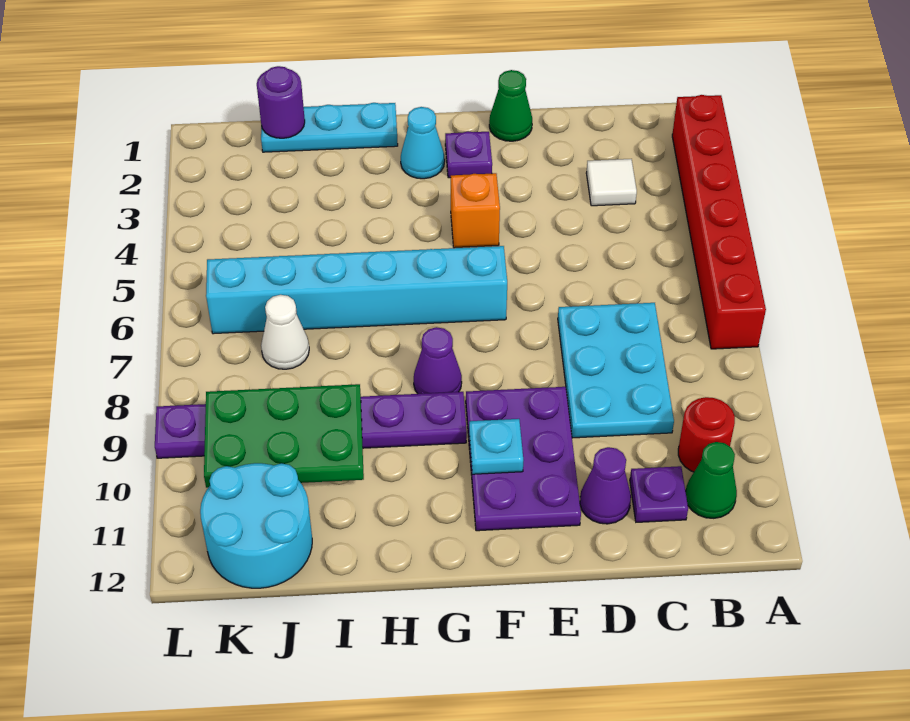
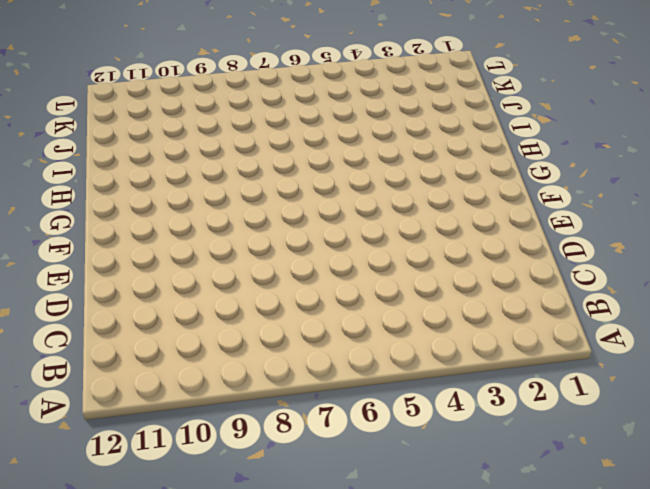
none -> red brick A2:A7 level 1
none -> red round brick B10 level 1
none -> green cone B11 level 1

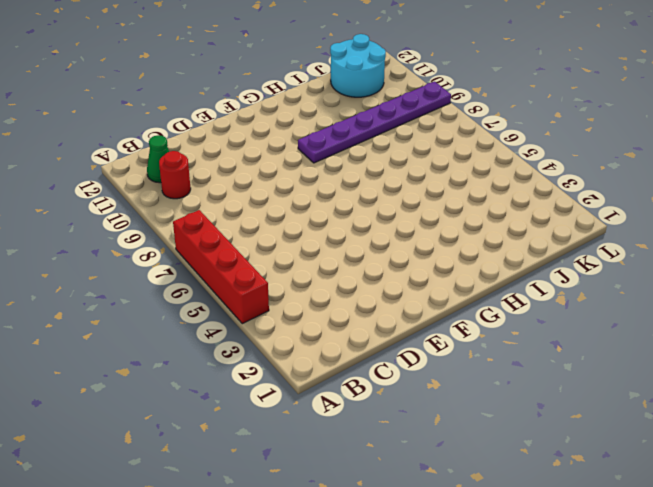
red brick A4:A7 level 1 -> red brick A2:A7 level 1
none -> white tile C3 level 1
none -> cyan plate C7:D9 level 1
none -> purple plate C11 level 1

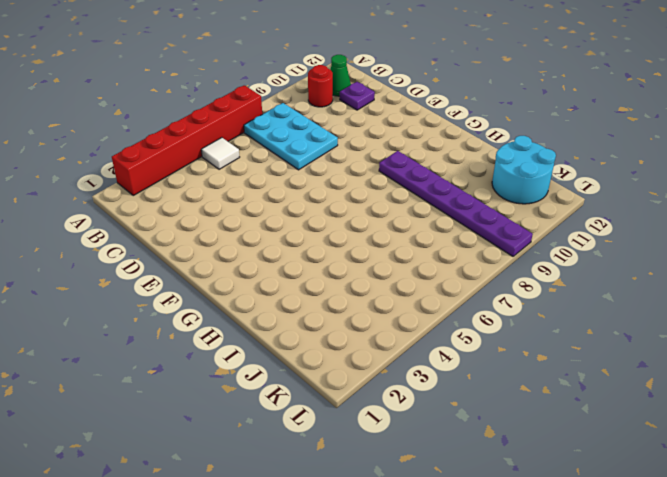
white tile B5 level 1 -> white tile C3 level 1
cyan plate B7:D8 level 1 -> cyan plate C7:D9 level 1
none -> purple cone D11 level 1
none -> green cone E1 level 1
none -> purple plate E9:F11 level 1

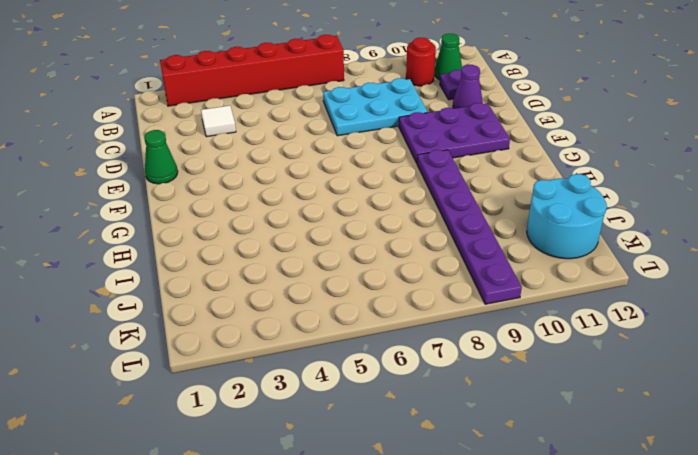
none -> purple plate F2 level 1
none -> orange brick F4 level 1
none -> cyan brick F6:K6 level 1

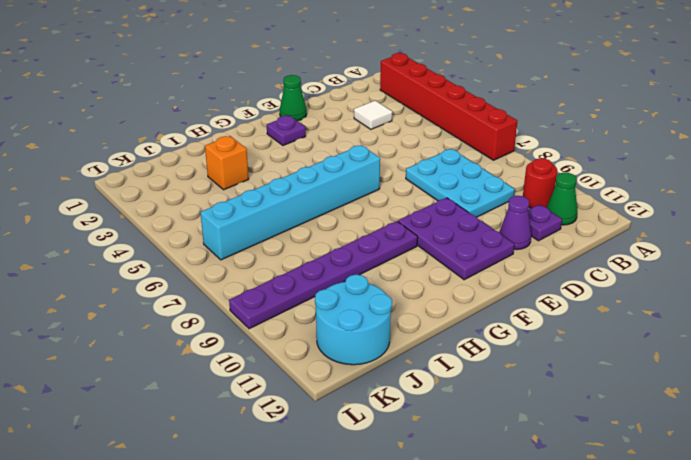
orange brick I3 level 1 -> orange brick F4 level 1
none -> cyan cone G2 level 1
none -> purple cone G8 level 1
none -> cyan plate H1:J1 level 1

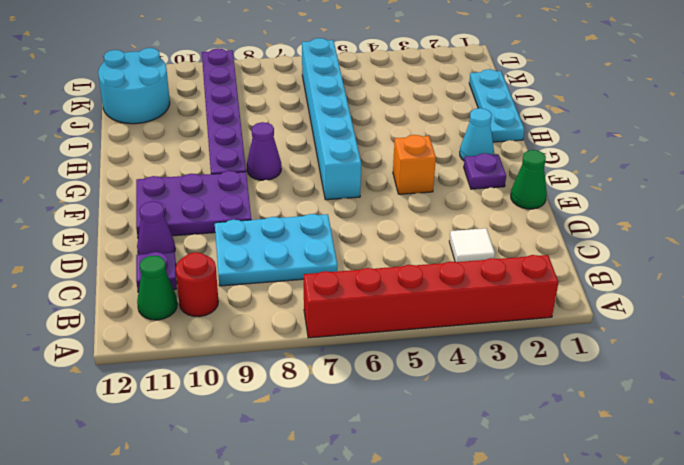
none -> white cone J7 level 1
none -> cyan plate F10 level 2
none -> green plate I9:K10 level 2

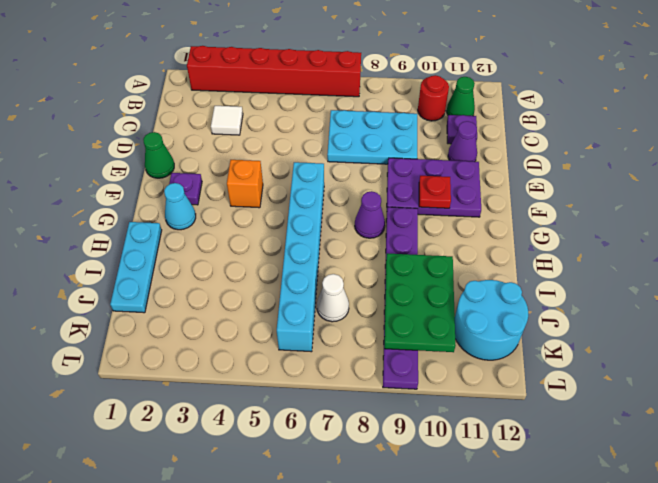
red plate F10 level 2 -> cyan plate F10 level 2
none -> purple round brick J1 level 2

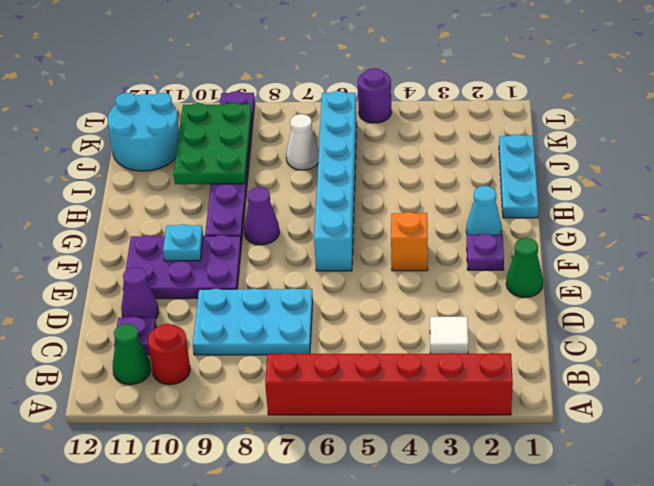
purple round brick L5 level 1 -> purple round brick J1 level 2

